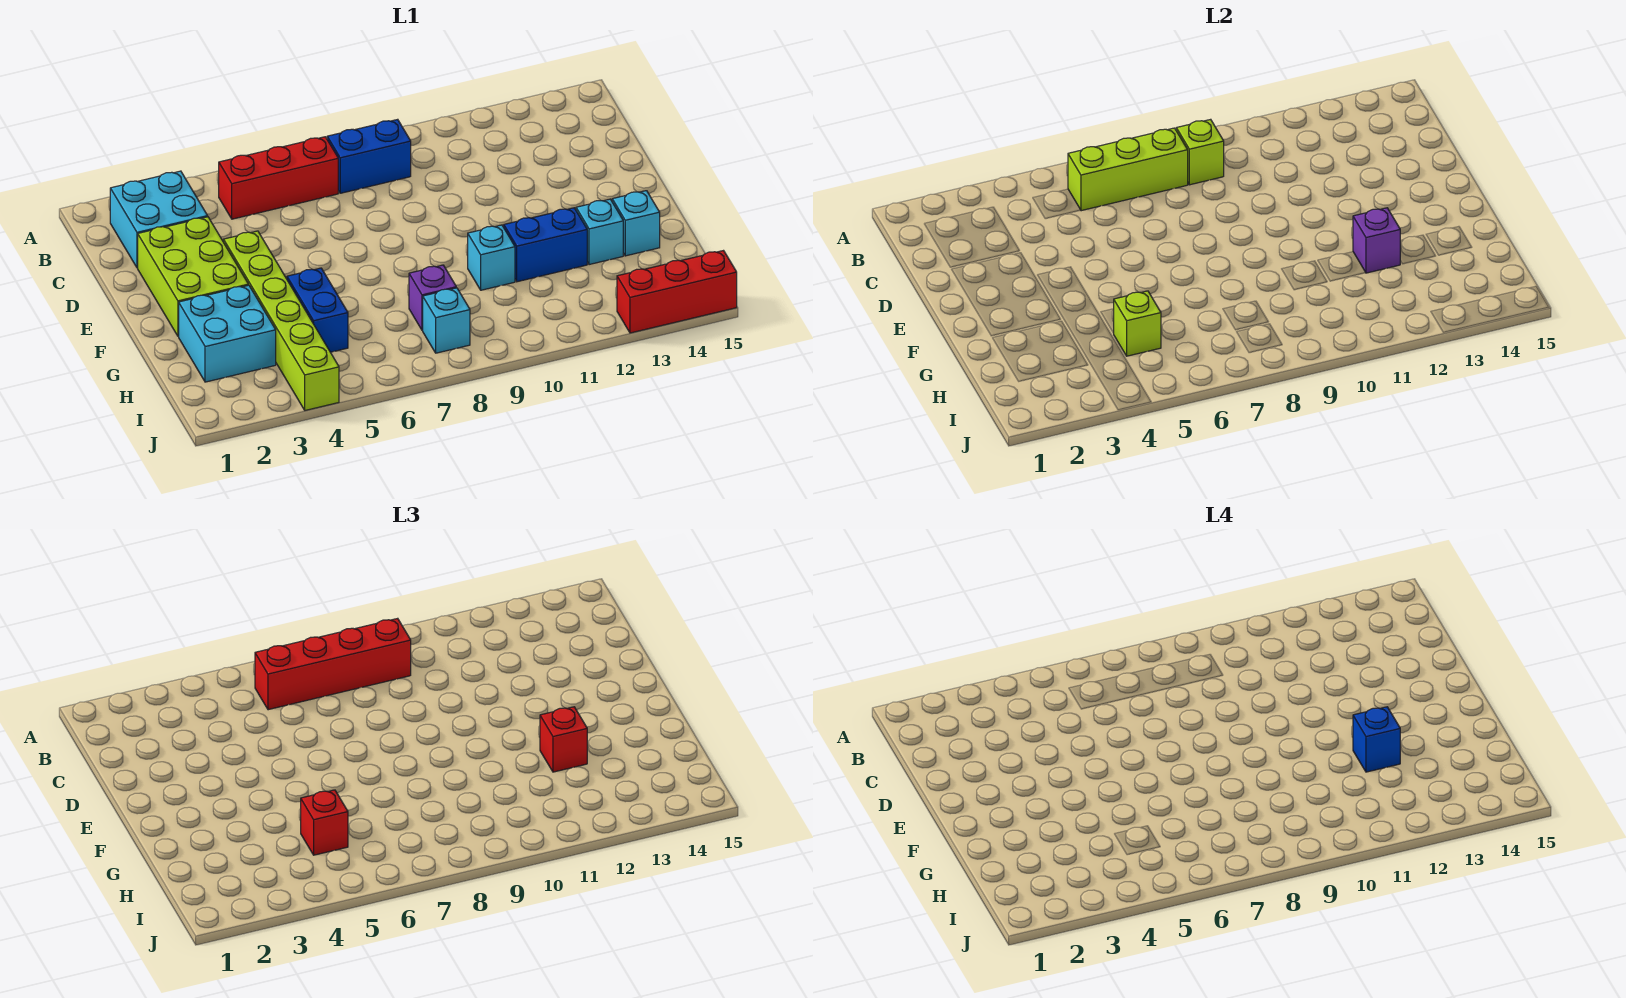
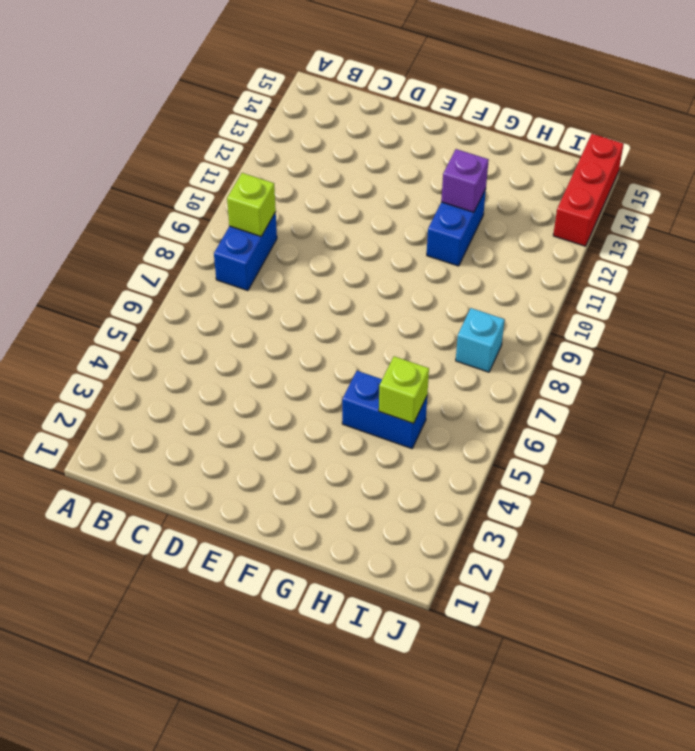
none -> cyan brick B2:C3 level 1
none -> red brick B5:B7 level 1
none -> lime brick D2:F3 level 1

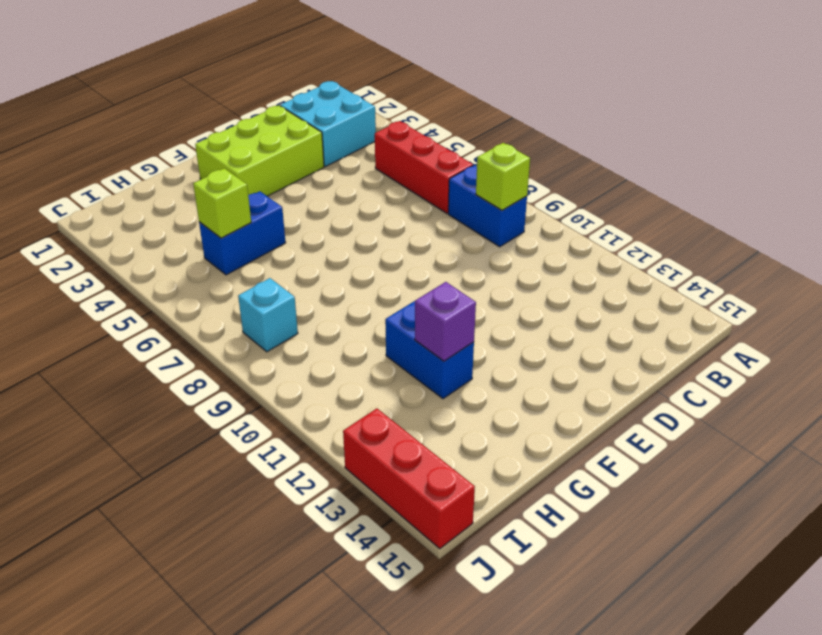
none -> lime brick E4:J4 level 1
none -> cyan brick G2:H3 level 1
none -> cyan brick G10 level 1

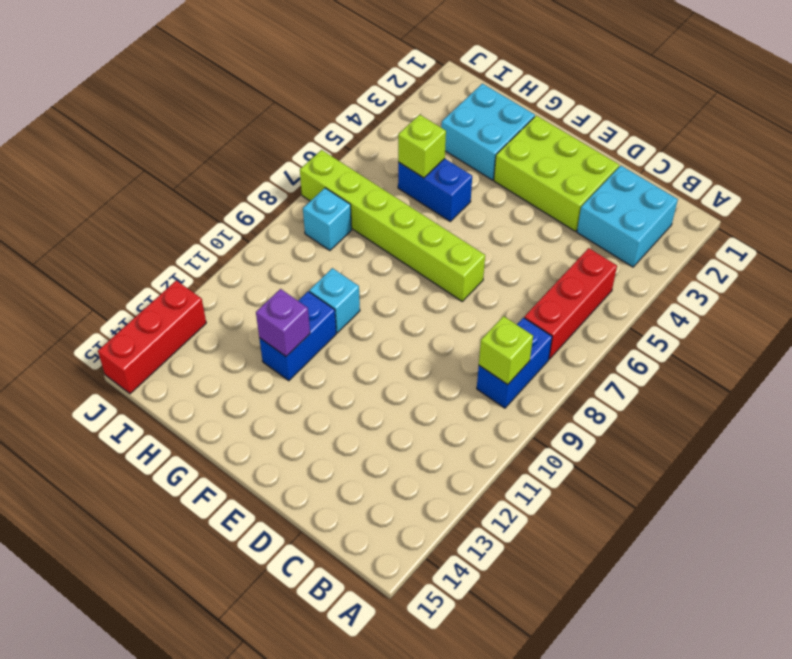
lime brick E7:J7 level 1 -> lime brick E4:J4 level 1
none -> cyan brick G13 level 1
none -> cyan brick G14 level 1
none -> purple brick H8 level 1

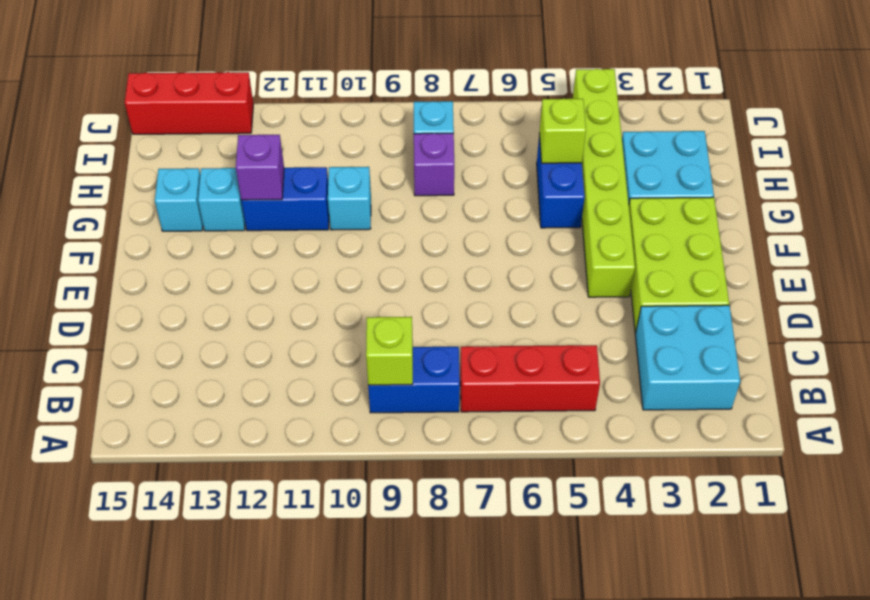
none -> lime brick B6:B8 level 2
none -> red brick B6:B9 level 3
none -> red brick G12 level 3

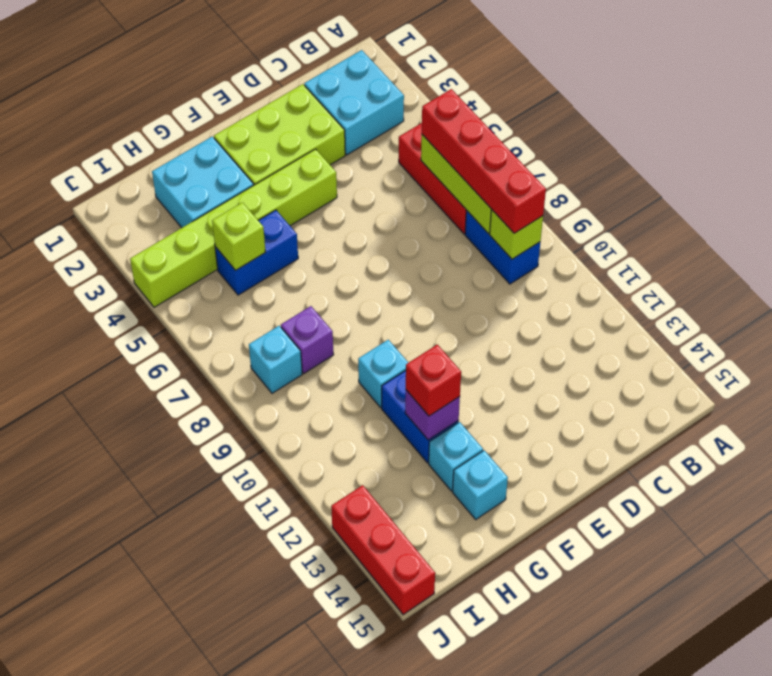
none -> red brick H5 level 3
none -> blue brick G12 level 4

